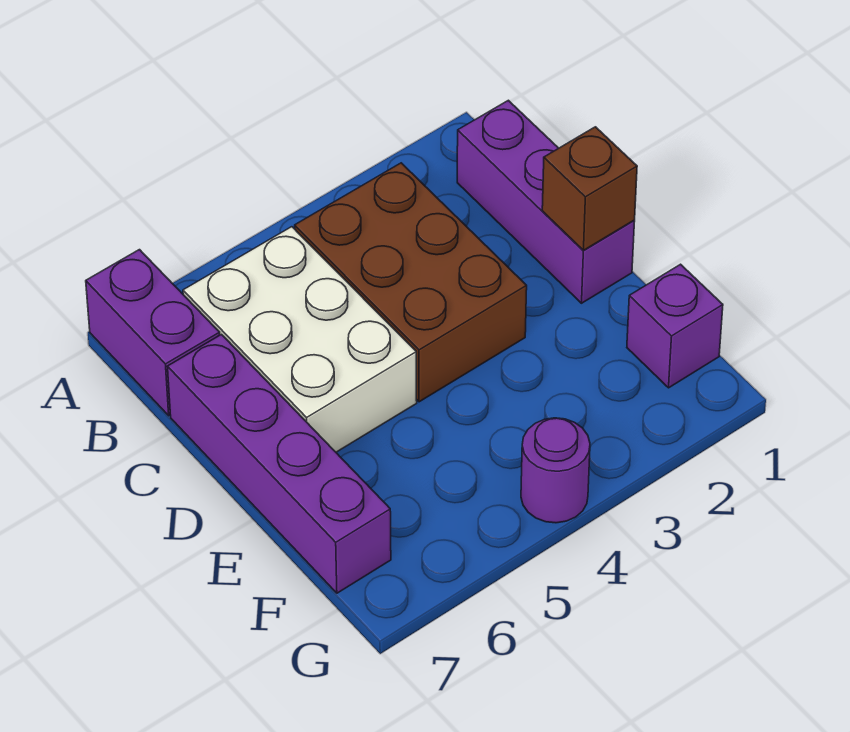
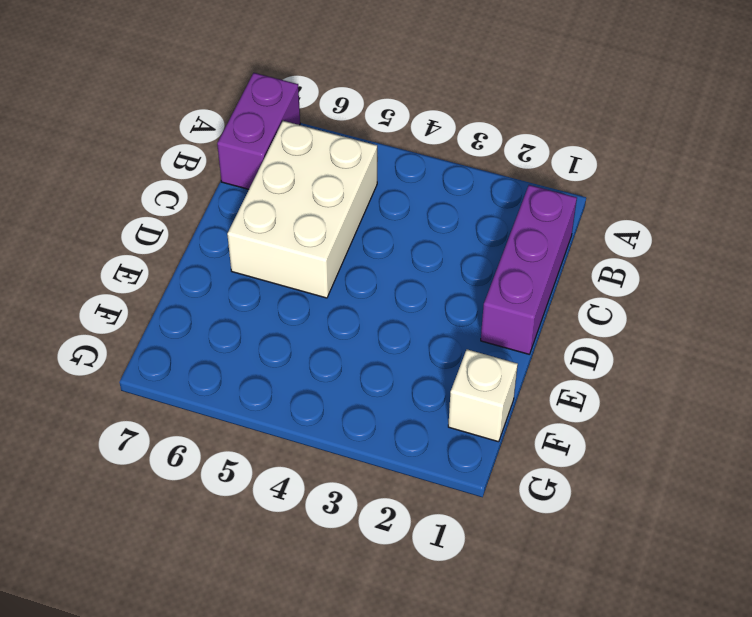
white brick F1 level 1 -> purple brick F1 level 1
none -> brown brick B3:D4 level 1
none -> purple brick C7:F7 level 1

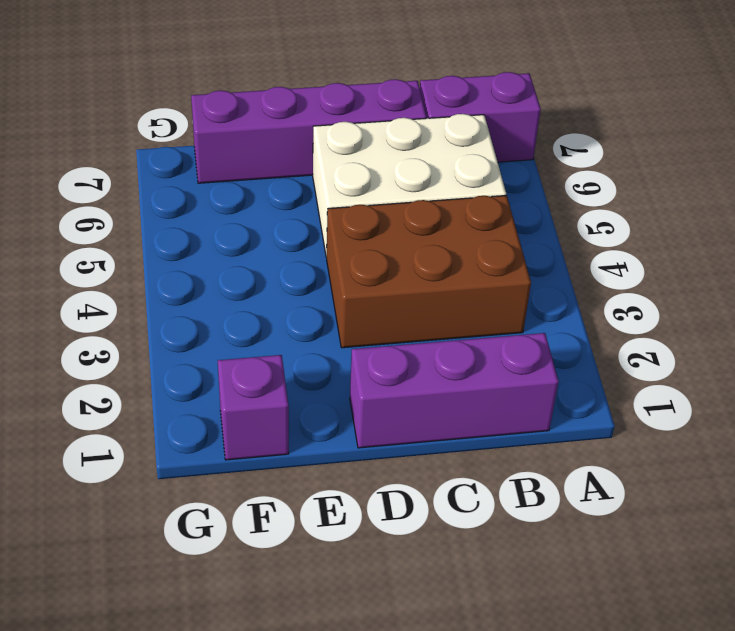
none -> purple round brick G4 level 1
none -> brown brick D1 level 2

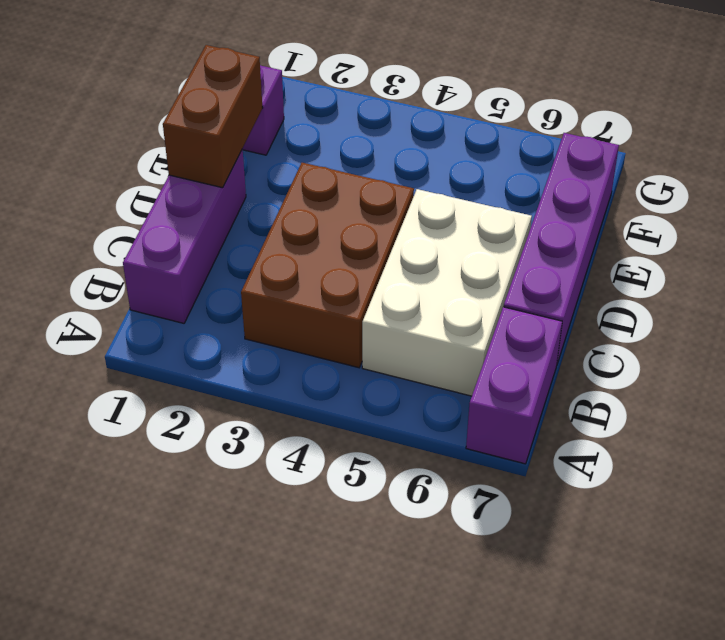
brown brick D1:E1 level 2 -> brown brick D1 level 2
none -> purple round brick G4 level 1

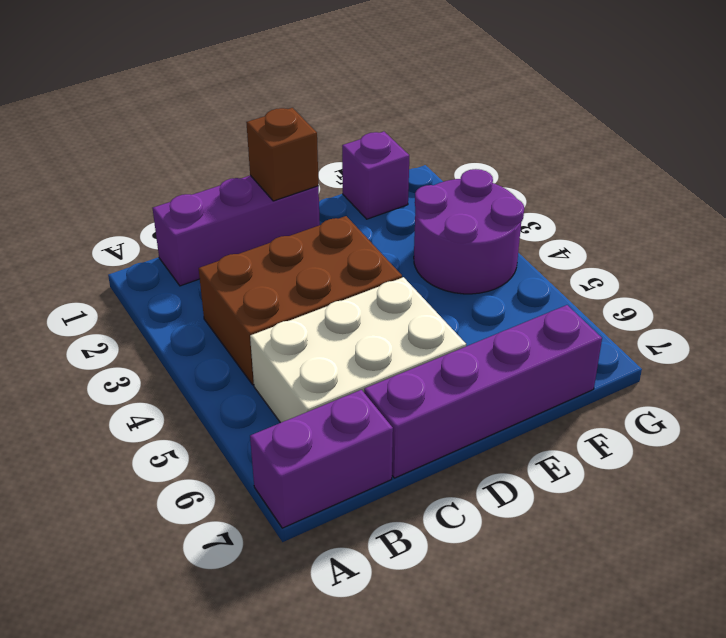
purple round brick F3:G4 level 1 -> purple round brick G4 level 1

